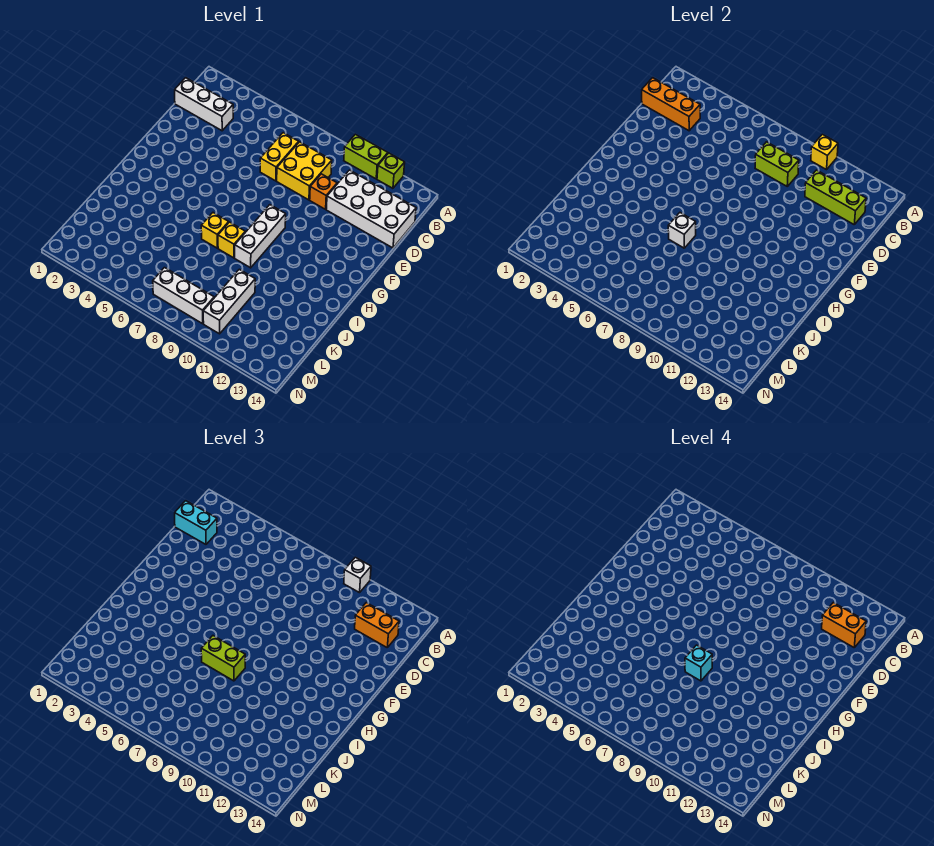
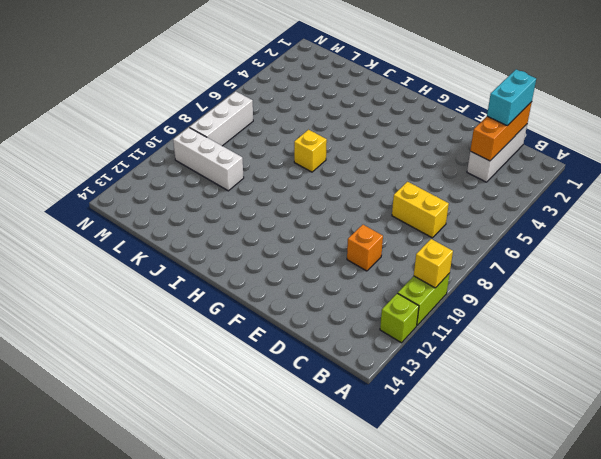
none -> yellow brick C8:D9 level 1
none -> white brick C11:D14 level 1
none -> white brick G9:I9 level 1

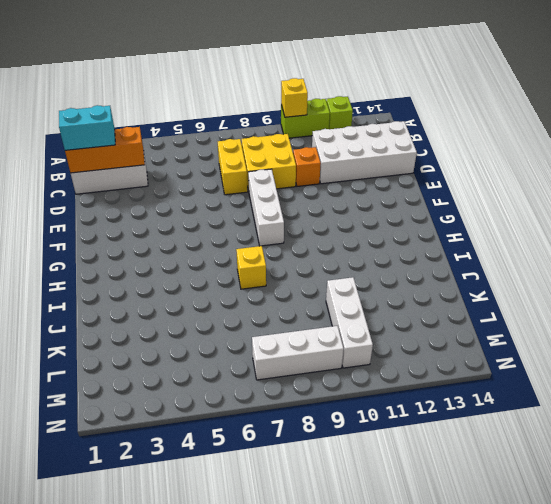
white brick E8:G8 level 1 -> white brick G9:I9 level 1
none -> yellow brick I8 level 1
none -> lime brick C8:C9 level 2
none -> lime brick C11:C13 level 2

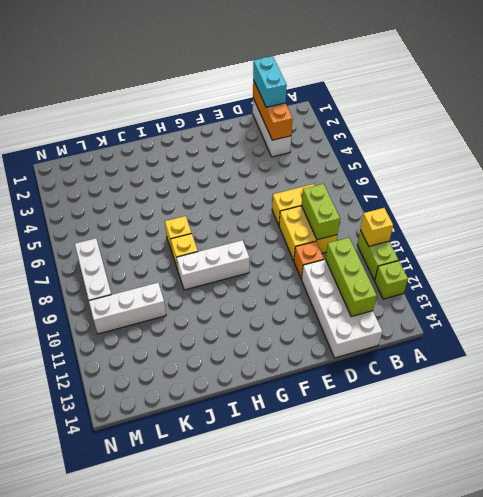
none -> white brick I7 level 2
none -> white brick A10 level 3
none -> orange brick C12:C13 level 3

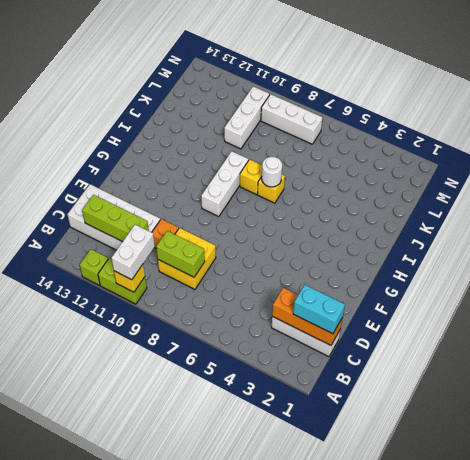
white brick A10:B10 level 3 -> white brick A10 level 3
white round brick I7 level 2 -> white brick I7 level 2
none -> yellow brick C7:D7 level 1
none -> orange brick C12:C13 level 3
none -> lime brick I7:I8 level 3

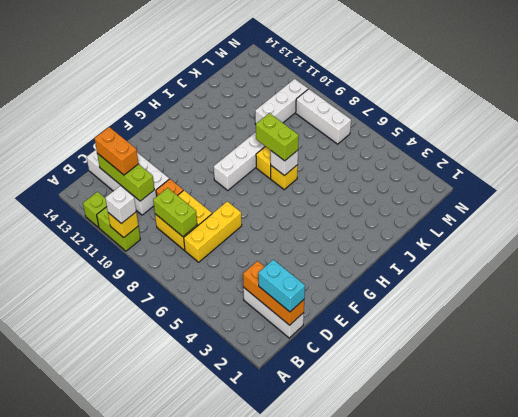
yellow brick C7:E7 level 1 -> yellow brick C7:D7 level 1
none -> orange brick C12:C13 level 4
none -> cyan brick I8 level 4

